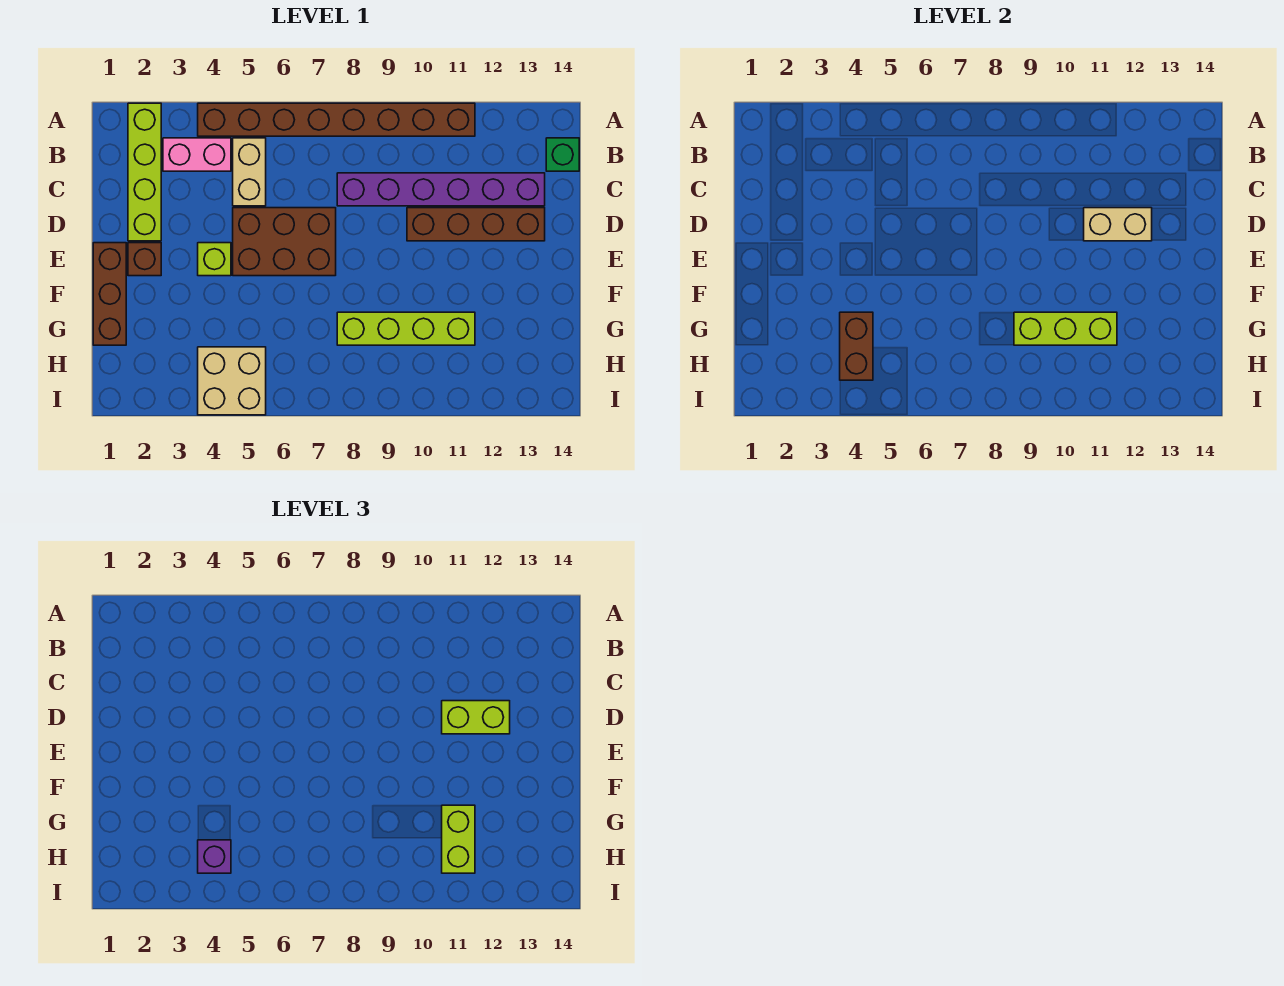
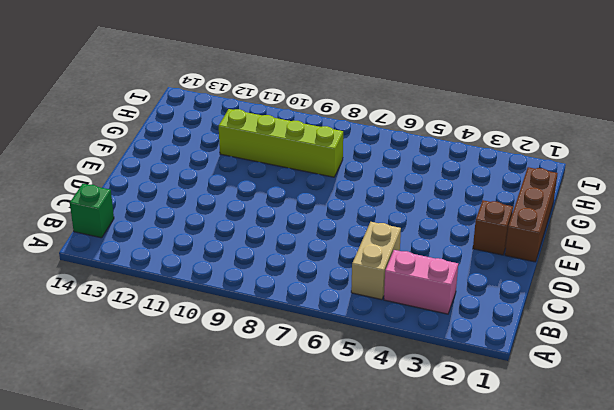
none -> lime brick A2:D2 level 1
none -> brown brick A4:A11 level 1
none -> purple brick C8:C13 level 1

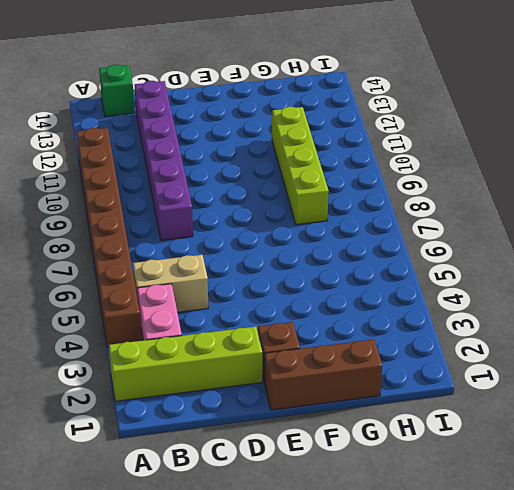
none -> brown brick D5:E7 level 1
none -> brown brick D10:D13 level 1
none -> lime brick E4 level 1

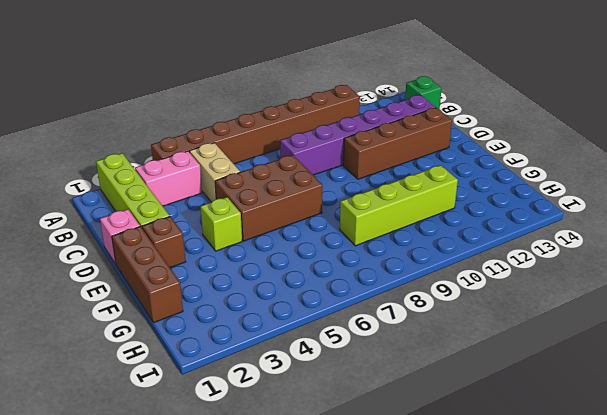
pink brick D1 level 1 -> none
none -> tan brick H4:I5 level 1
none -> tan brick D11:D12 level 2
none -> brown brick G4:H4 level 2

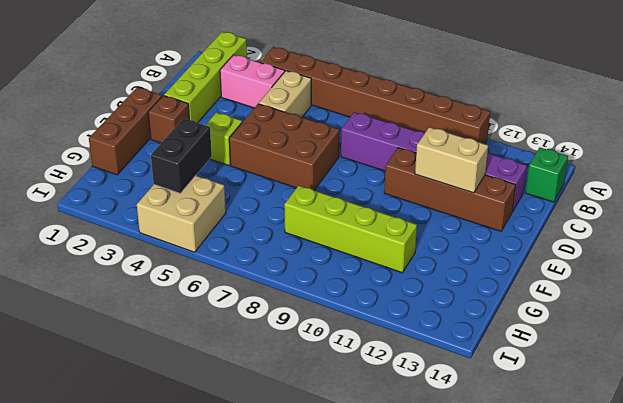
black brick G4:H4 level 2 -> brown brick G4:H4 level 2
none -> lime brick G9:G11 level 2
none -> lime brick D11:D12 level 3
none -> lime brick G11:H11 level 3

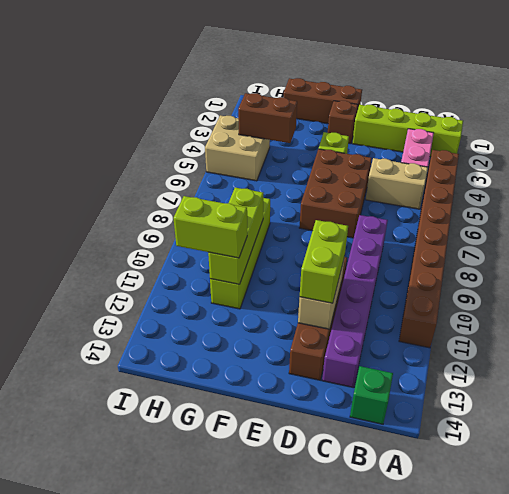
none -> purple brick H4 level 3

